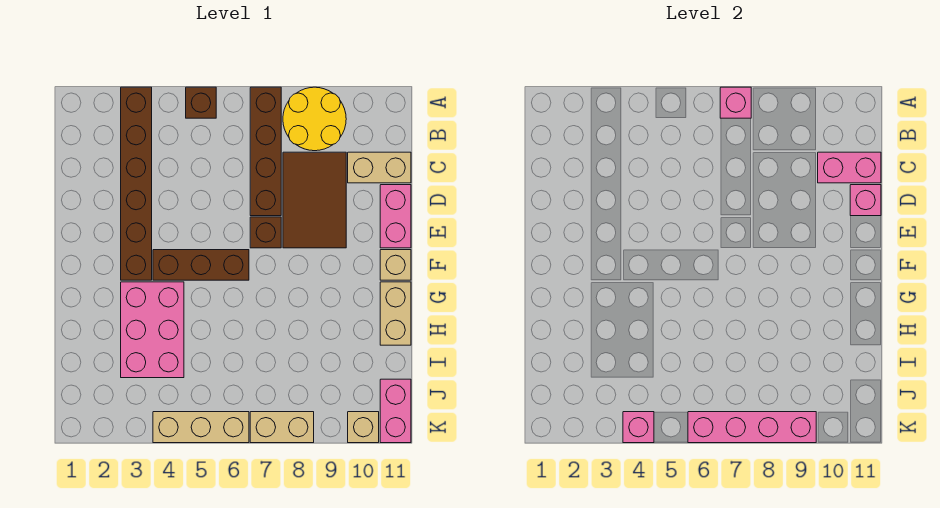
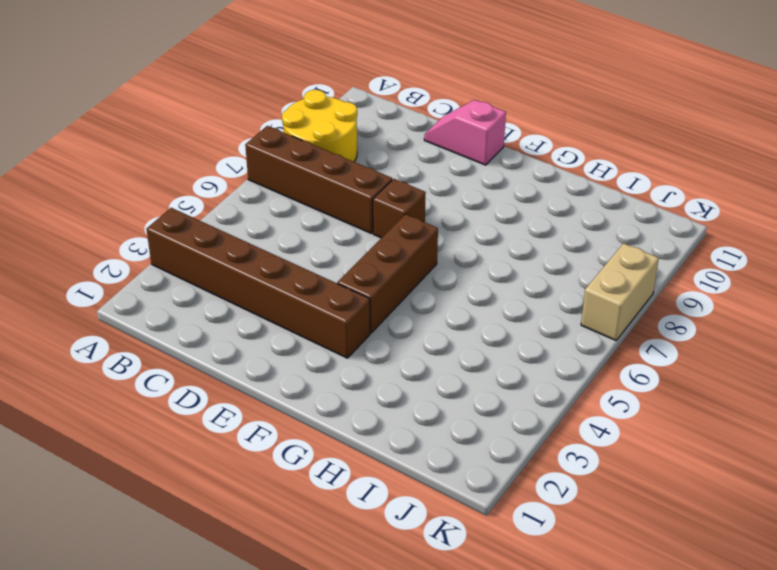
pink slope D11:E11 level 1 top E -> pink brick D11:E11 level 1
none -> brown brick A5 level 1
none -> brown tile C8:E9 level 1
none -> tan brick C10:C11 level 1

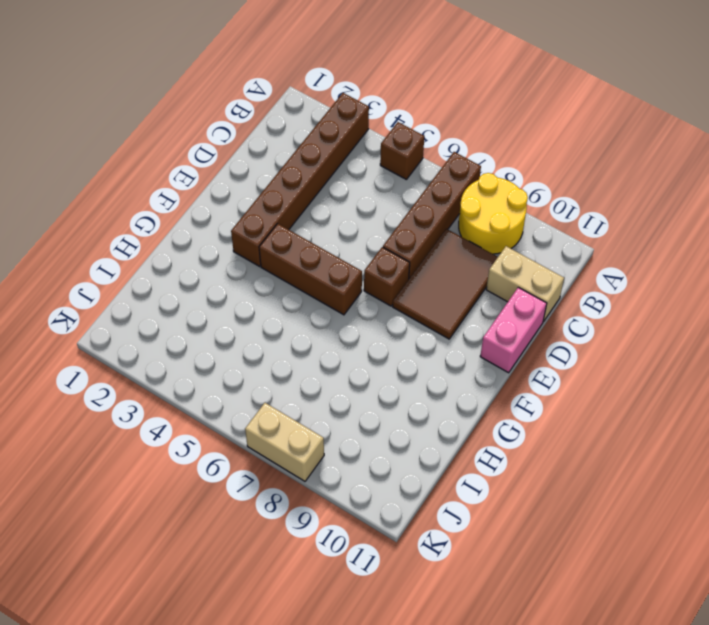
none -> tan brick F11 level 1
none -> pink brick G3:I4 level 1
none -> tan brick G11:H11 level 1

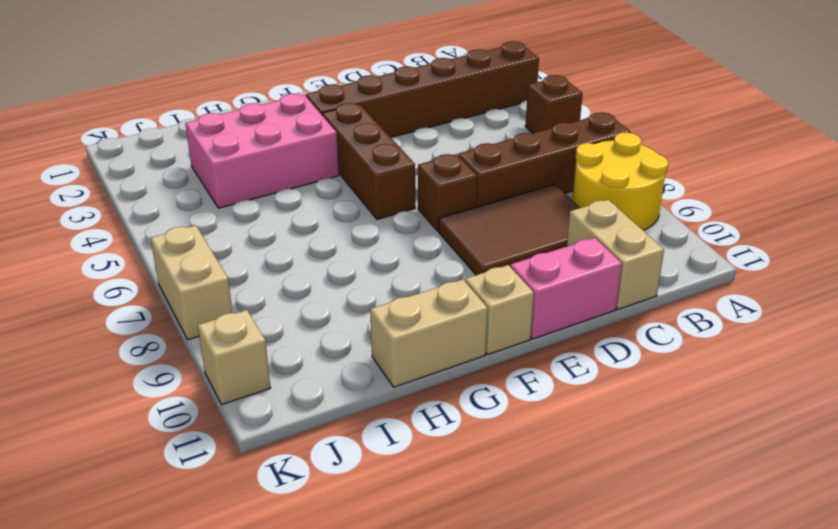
none -> pink brick J11:K11 level 1
none -> tan brick K4:K6 level 1
none -> pink brick A7 level 2

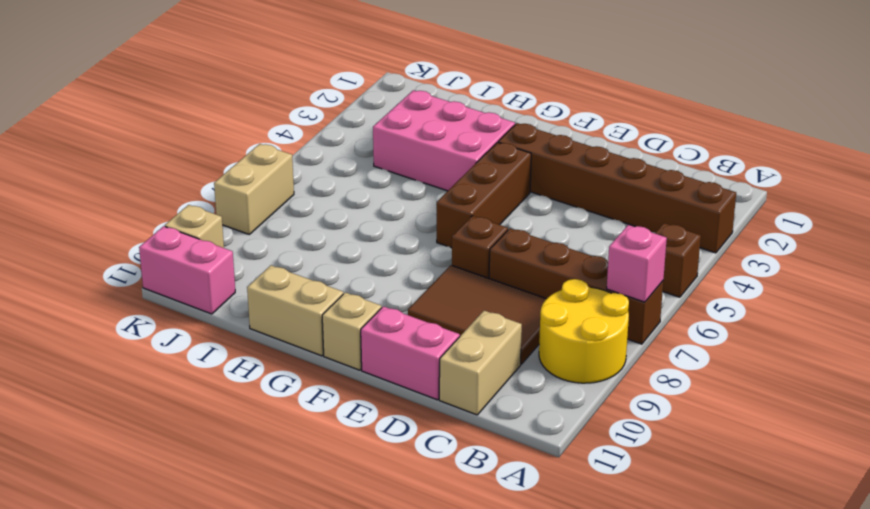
none -> tan brick K4:K6 level 1
none -> pink brick C10:C11 level 2
none -> pink brick D11 level 2

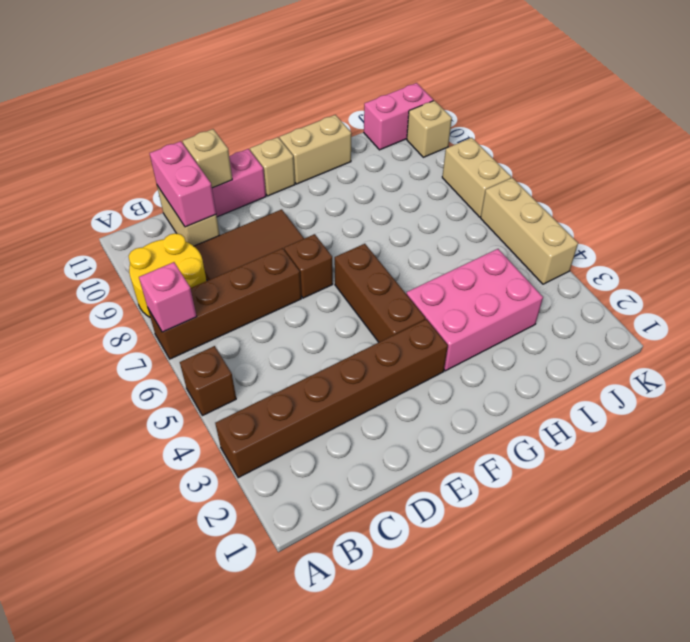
tan brick D11 level 2 -> pink brick D11 level 2
none -> pink brick K4 level 2
none -> pink brick K6:K9 level 2

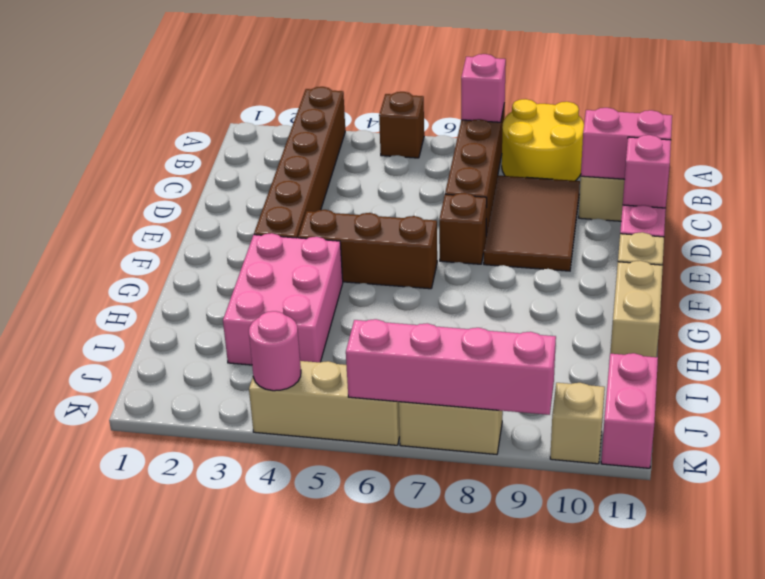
pink round brick K4 level 2 -> pink brick K4 level 2

